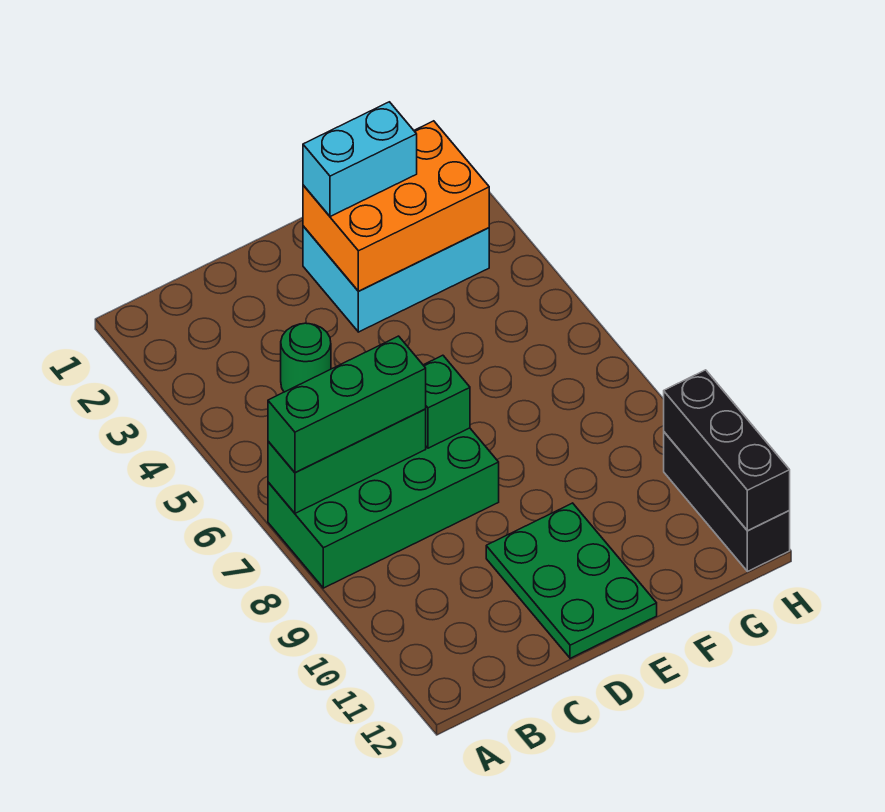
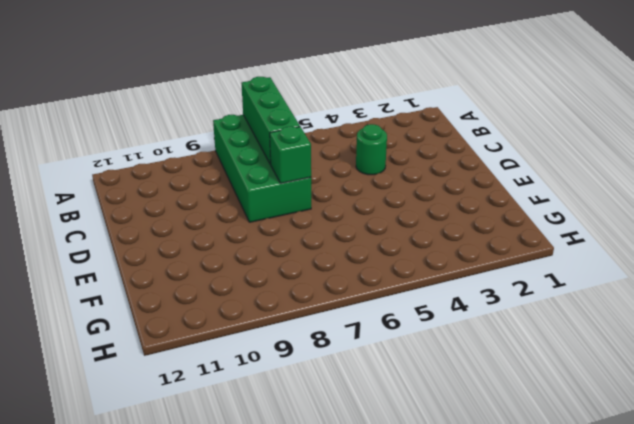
none -> green plate D10:E12 level 1
none -> cyan brick E2:G3 level 1

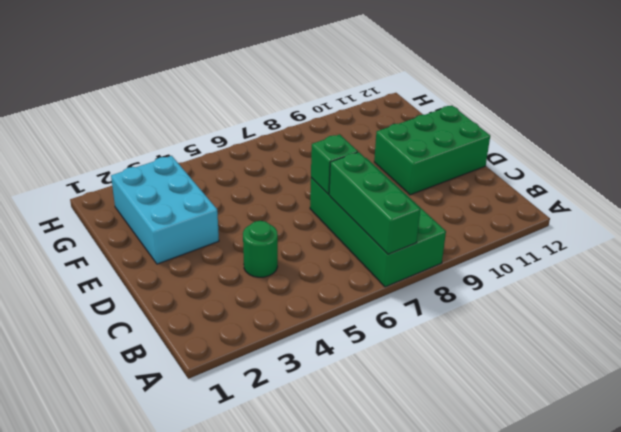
green brick D10:E12 level 1 -> green plate D10:E12 level 1
none -> black brick H10:H12 level 1
none -> orange brick E2:G3 level 2

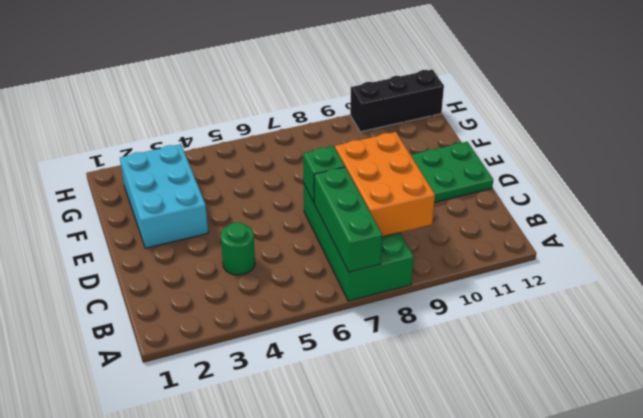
orange brick B8:D9 level 2 -> orange brick E2:G3 level 2
none -> black brick H10:H12 level 2
none -> green brick A7:C7 level 3

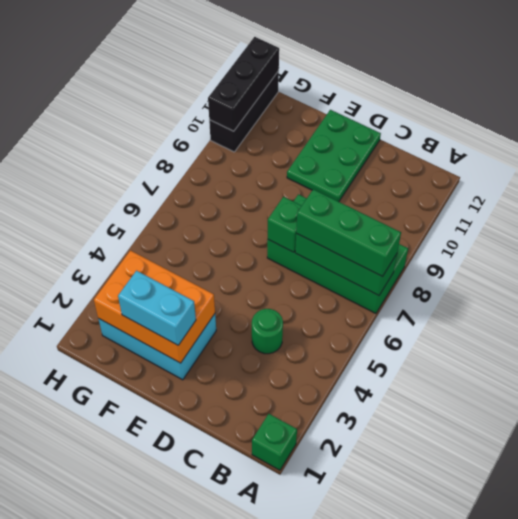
green brick A1 level 1 -> none

